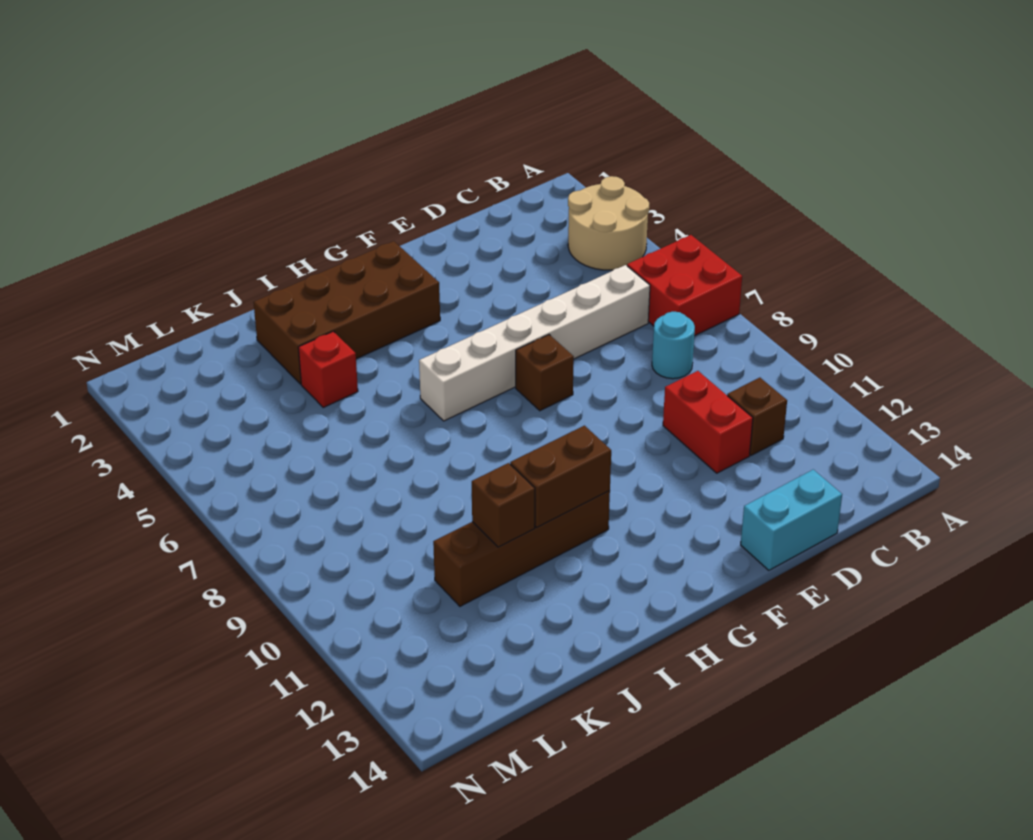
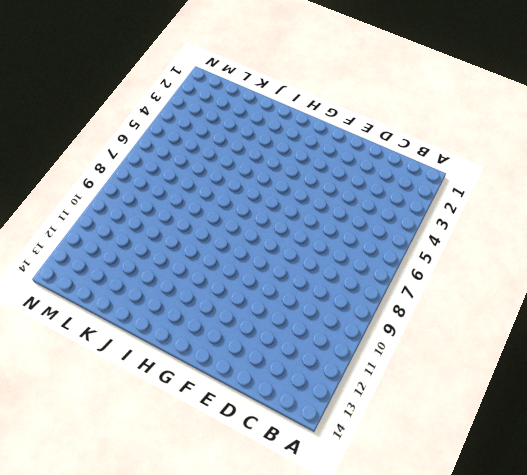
none -> tan round brick A3:B4 level 1
none -> red brick A6:B7 level 1
none -> white brick C6:H6 level 1

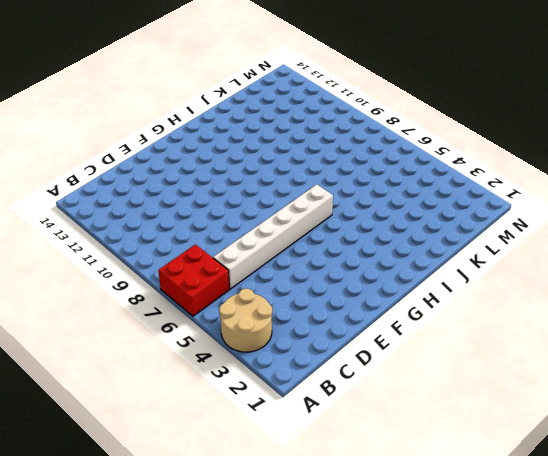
none -> cyan round brick C8 level 1
none -> brown brick C11 level 1
none -> red brick D10:D11 level 1

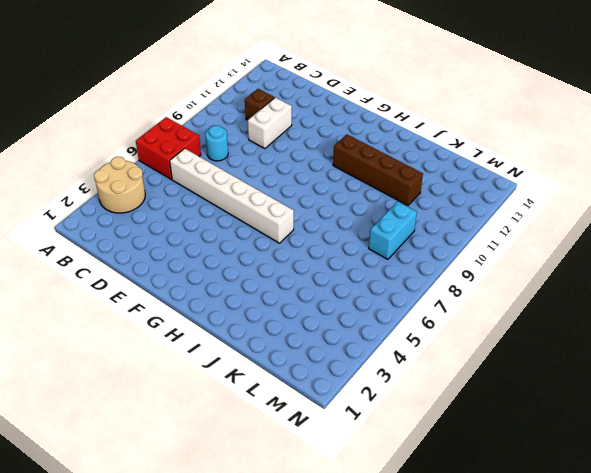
white brick D10:D11 level 1 -> red brick D10:D11 level 1
cyan brick L8:L9 level 1 -> cyan brick D14:E14 level 1
none -> brown brick F7 level 1
none -> brown brick G2:J3 level 1
none -> red brick J4 level 1

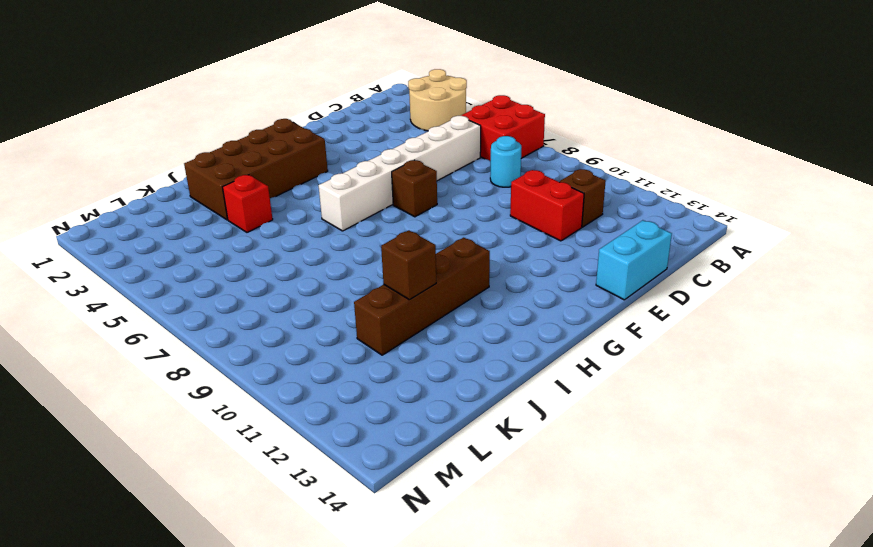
none -> brown brick H11:I11 level 2

